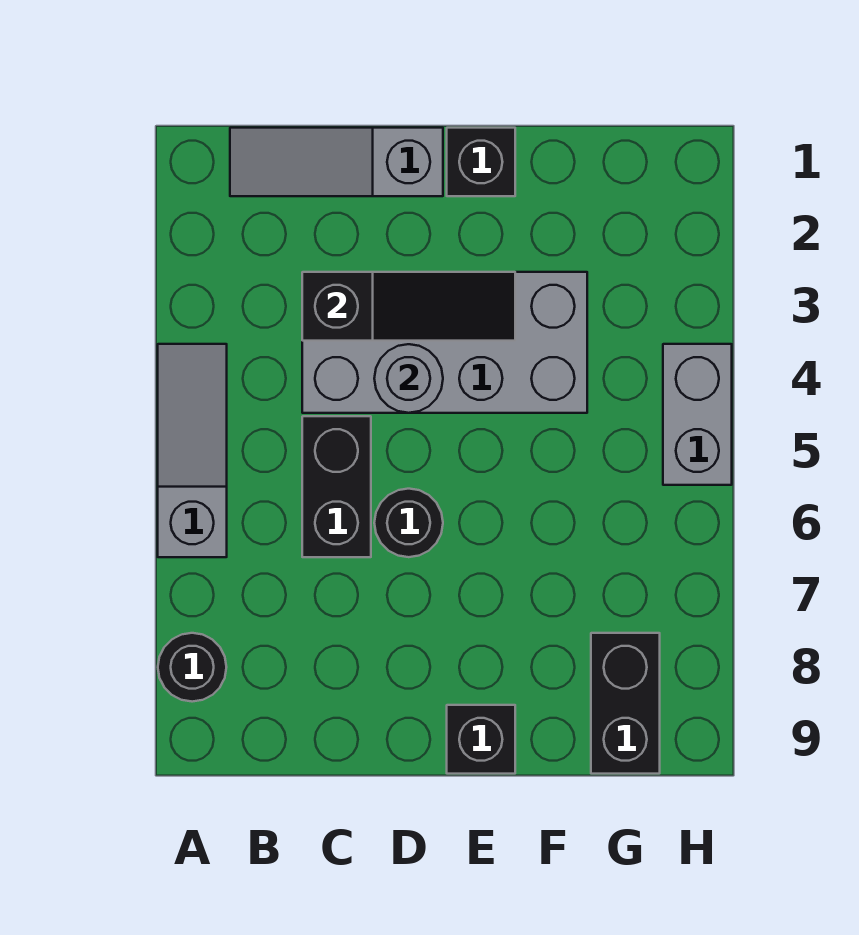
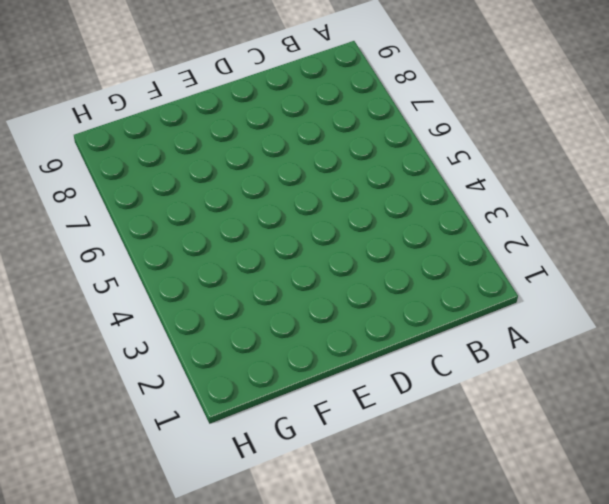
none -> grey slope A4:A6 level 1 top 6
none -> black round brick A8 level 1
none -> grey slope B1:D1 level 1 top D

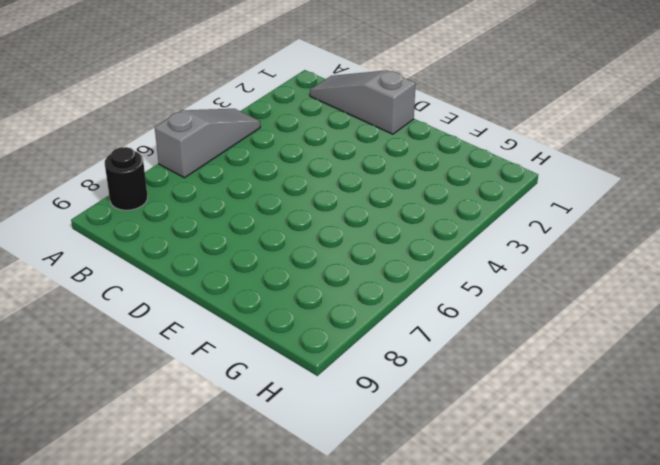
none -> grey brick C3:F4 level 1
none -> black brick C5:C6 level 1
none -> black round brick D6 level 1

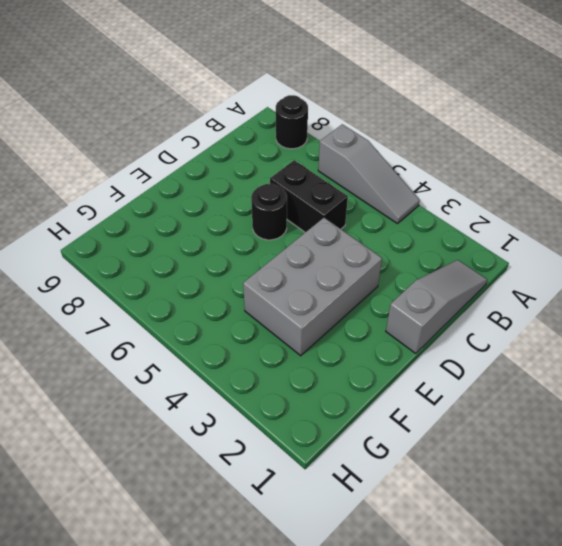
grey brick D3:F4 level 1 -> grey brick C3:F4 level 1
none -> black brick E1 level 1
none -> black brick E9 level 1
none -> black brick G8:G9 level 1

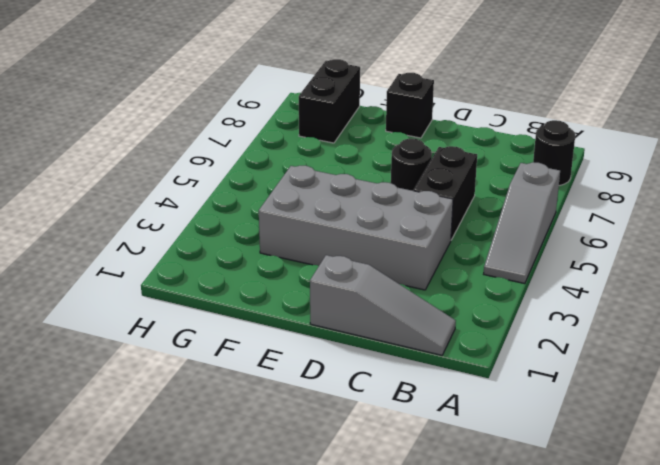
none -> black brick E1 level 1
none -> grey brick H4:H5 level 1
none -> black slope C3:E3 level 2 top C

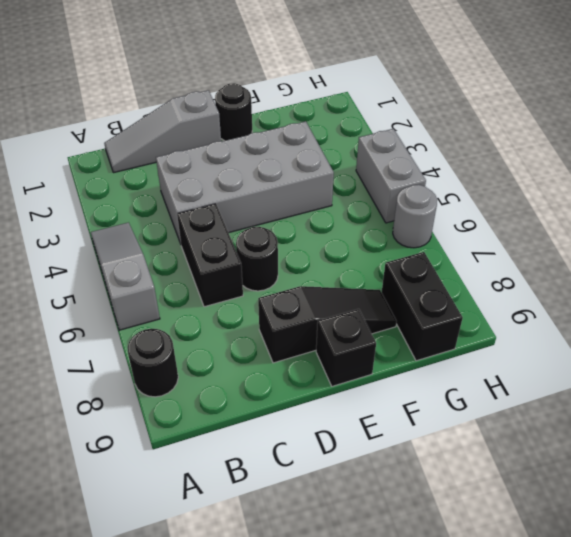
black slope D8:F8 level 1 top D -> black slope C3:E3 level 2 top C
black round brick E1 level 1 -> black brick E1 level 1
grey round brick H6 level 1 -> grey round brick D4 level 2

